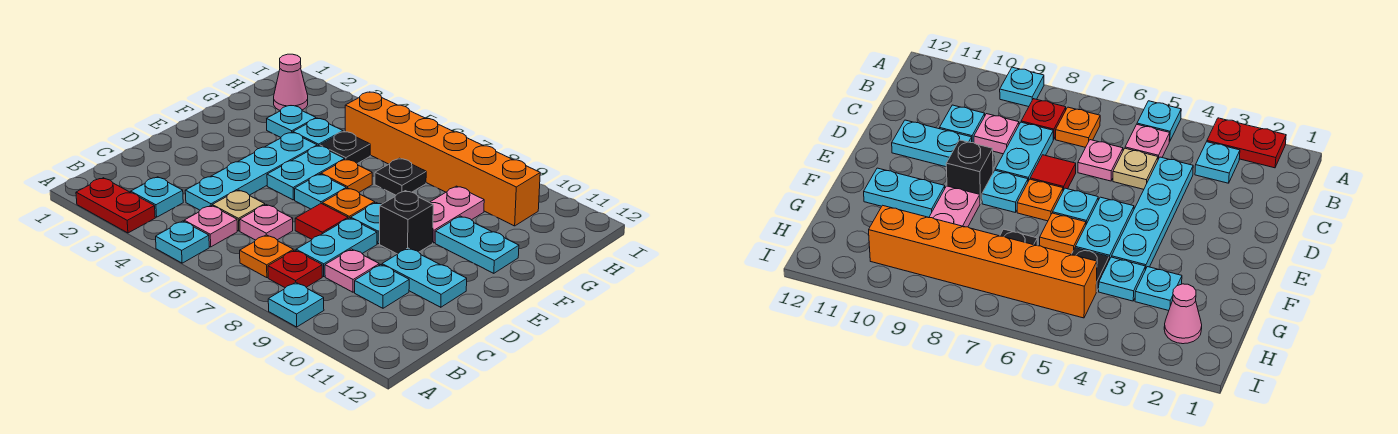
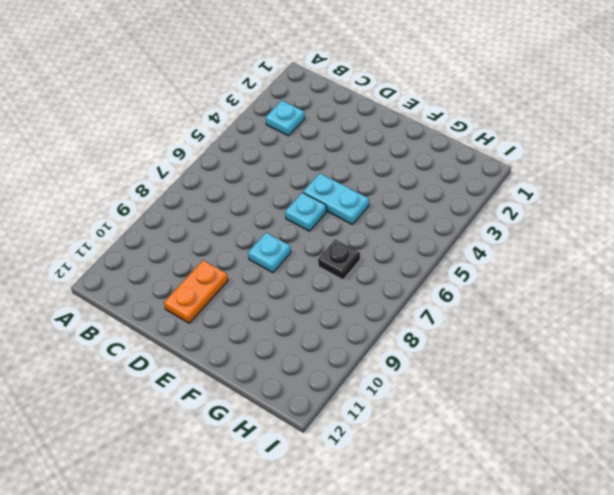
orange plate D10:D11 level 1 -> cyan plate D10:D11 level 1
none -> red plate A2:A3 level 1
none -> cyan plate A5 level 1
none -> cyan plate A9 level 1

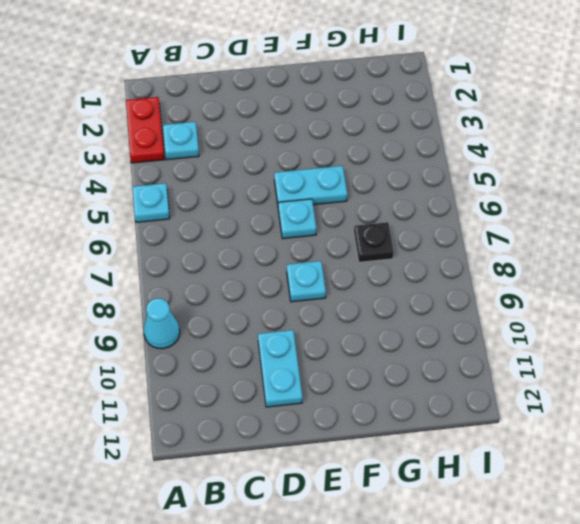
cyan cone A9 level 1 -> cyan plate A9 level 1
none -> pink plate B5 level 1
none -> orange plate B7 level 1
none -> red plate B8 level 1

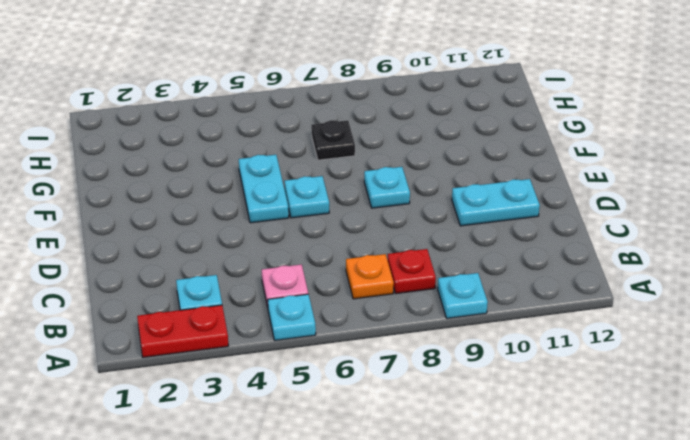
none -> cyan plate C4:F4 level 1
none -> tan plate C5 level 1
none -> pink plate C6 level 1

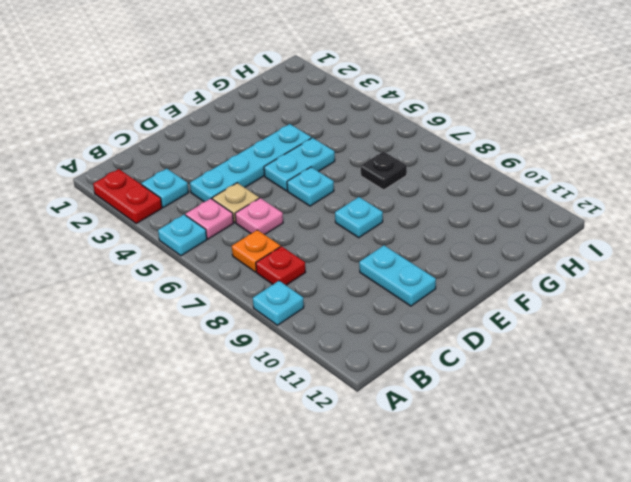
none -> cyan plate C8:D8 level 1
none -> pink plate C9 level 1
none -> cyan plate C10 level 1

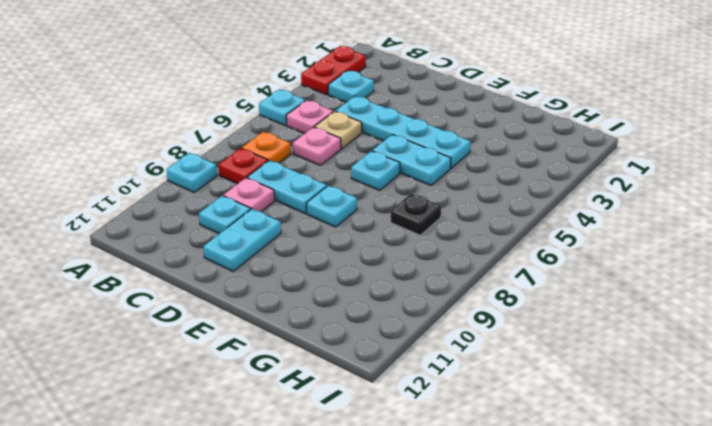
none -> red tile D7 level 1
none -> orange plate E7 level 1
none -> black brick E9 level 1

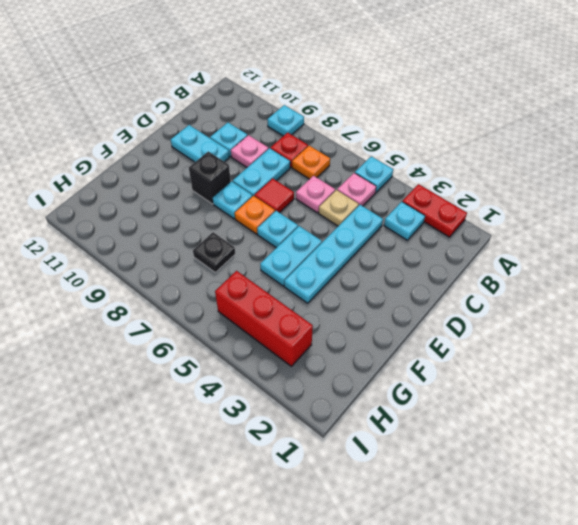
red brick H3:H5 level 1 -> orange brick H5:H10 level 1
none -> orange plate F6 level 1
none -> pink plate F9:G9 level 1
none -> cyan plate F10:F11 level 1

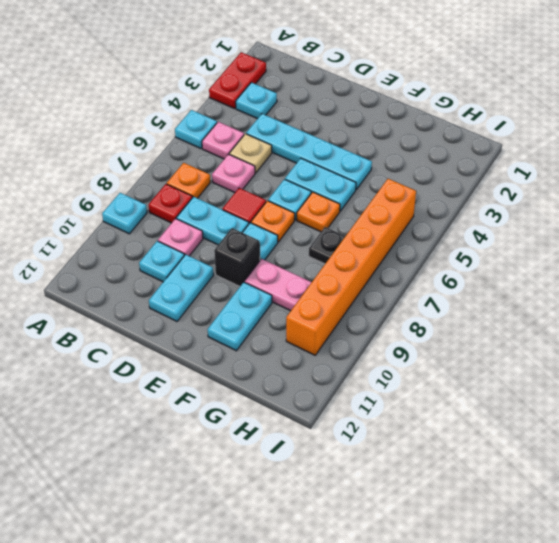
none -> cyan plate G3 level 1
none -> cyan plate G4 level 1
none -> black plate G5 level 1

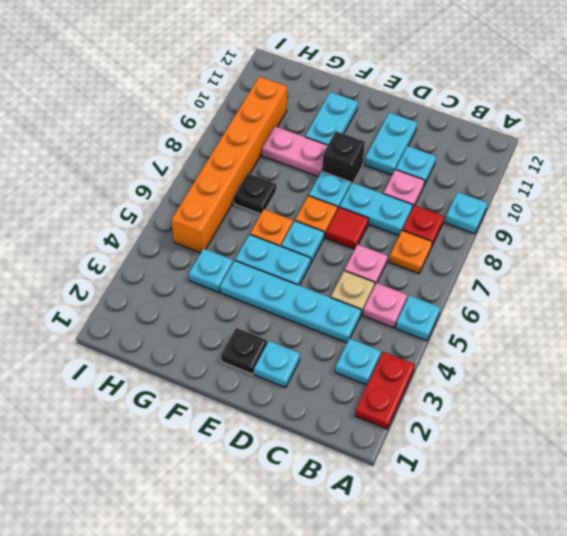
cyan plate D2 level 1 -> cyan plate G3 level 1
black plate E2 level 1 -> black plate G5 level 1
none -> pink cone H2 level 1

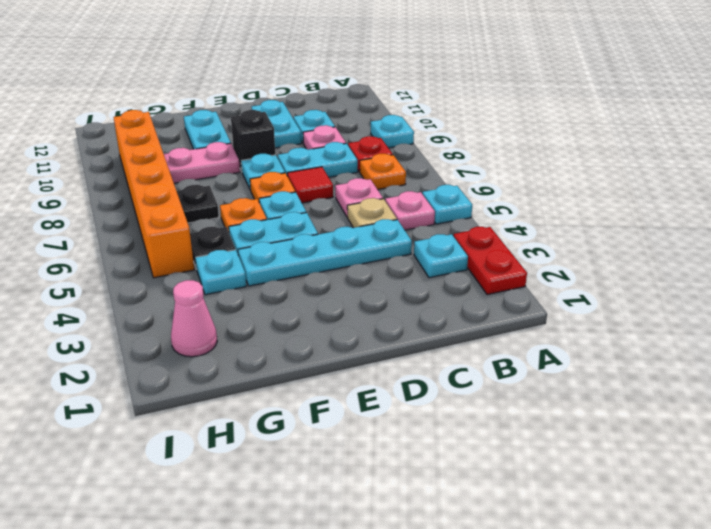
none -> cyan plate G3 level 1

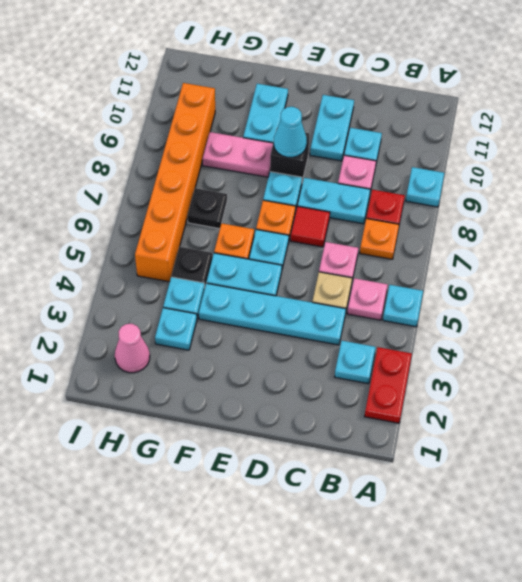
cyan cone E9 level 2 -> none

